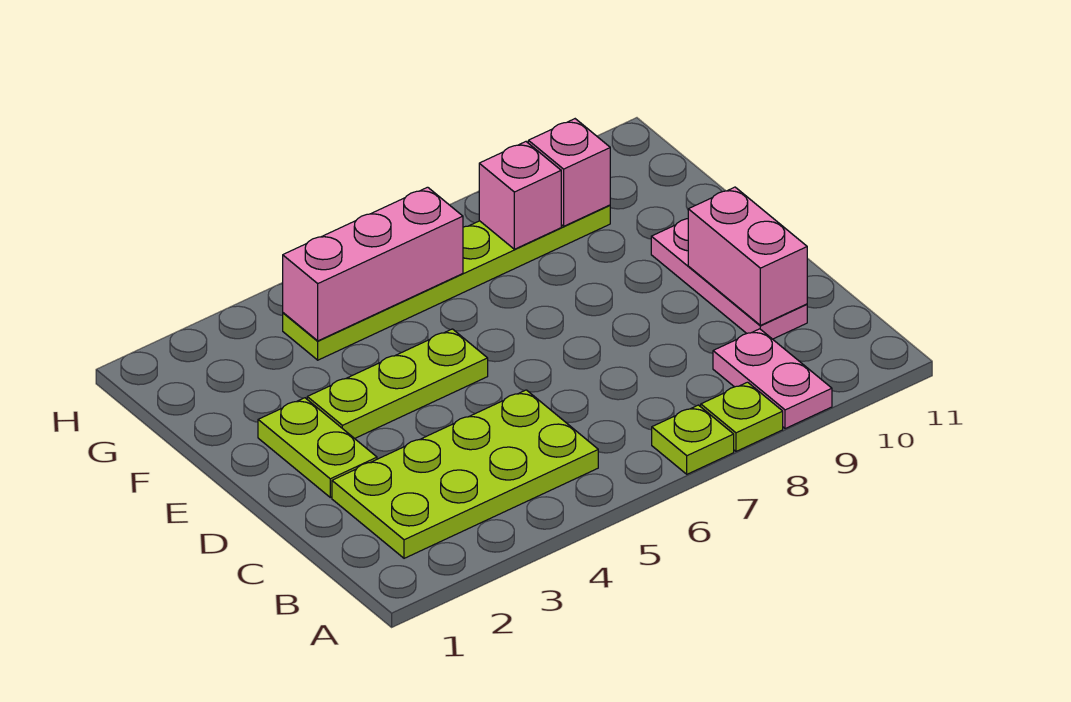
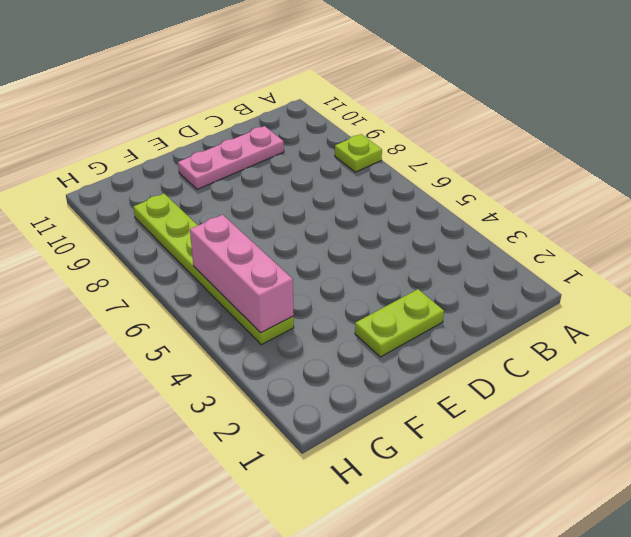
none -> lime plate A7 level 1
none -> pink plate A9:B9 level 1
none -> lime plate B2:C5 level 1

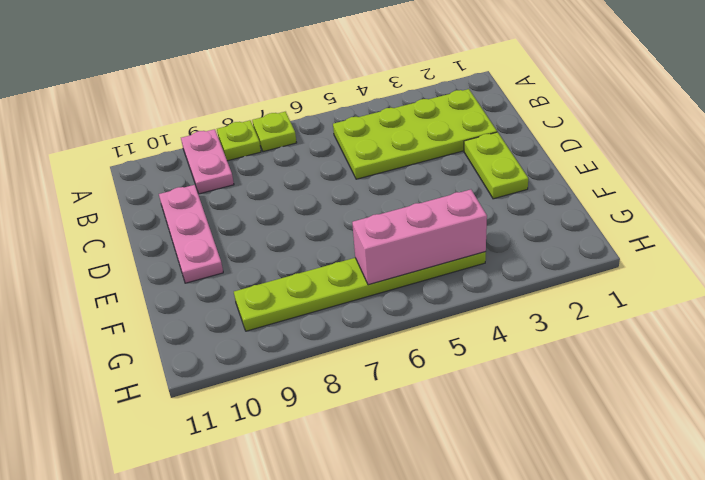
none -> lime plate E3:E5 level 1
none -> pink brick C10:D10 level 2
none -> pink brick G8 level 2

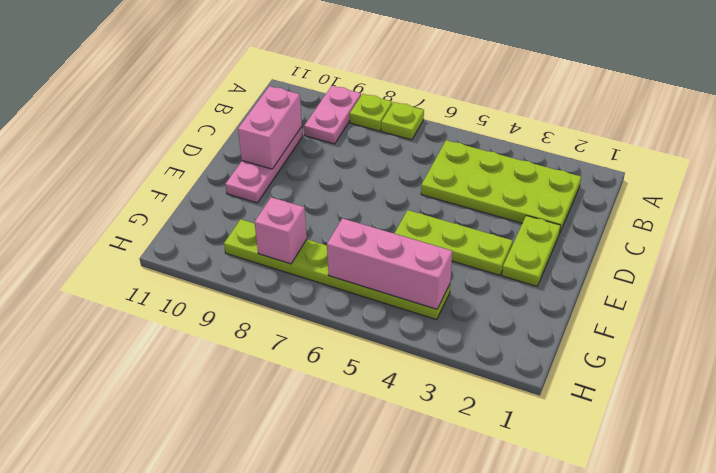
none -> pink brick G9 level 2

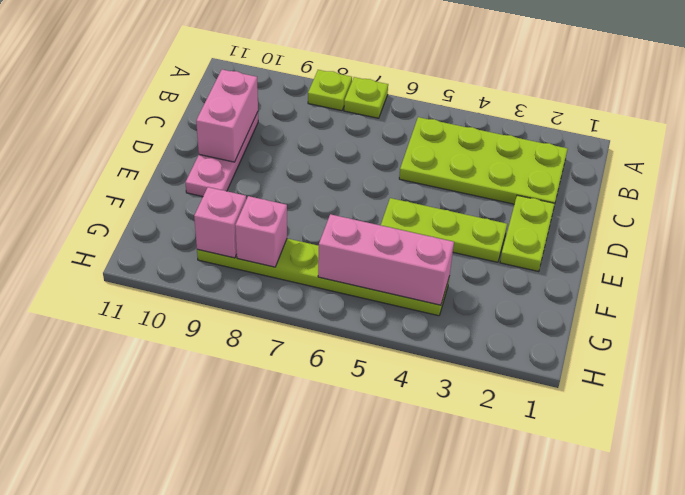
none -> pink plate A9:B9 level 1

